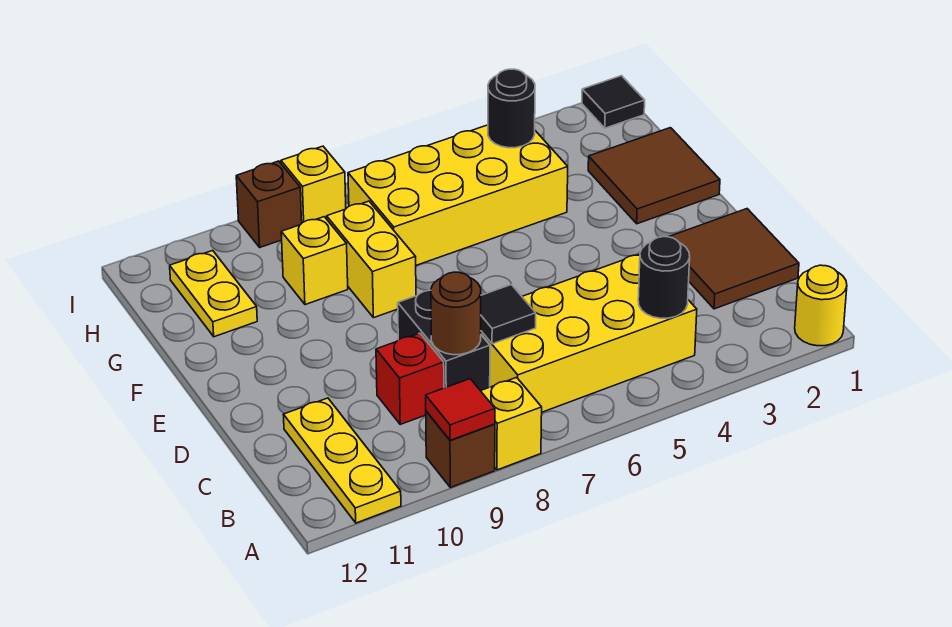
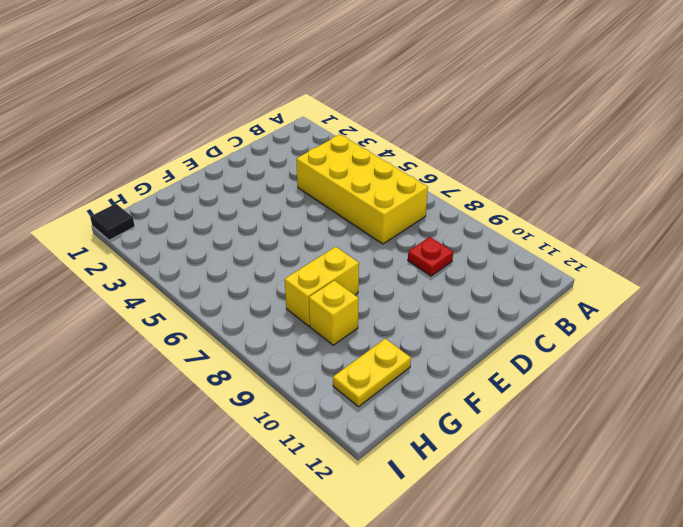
red plate C9 level 1 -> red brick C9 level 1
none -> yellow round brick A1 level 1
none -> yellow brick A8 level 1
none -> brown brick A9 level 1

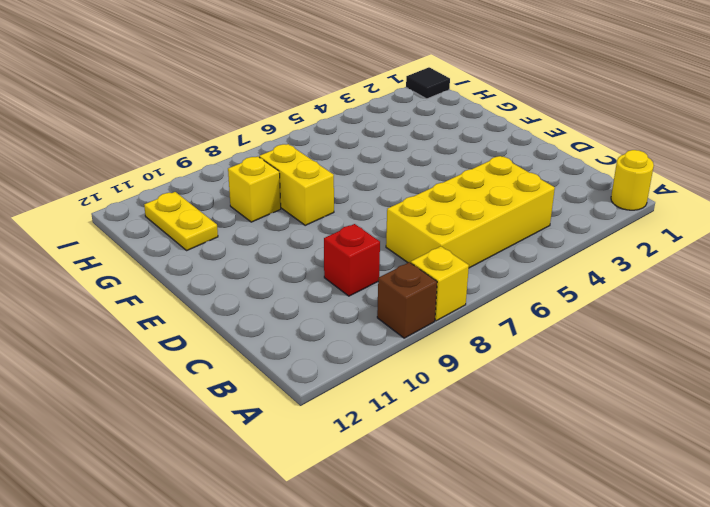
none -> yellow plate A11:C11 level 1
none -> brown tile C1:D2 level 1
none -> black brick C8:D8 level 1

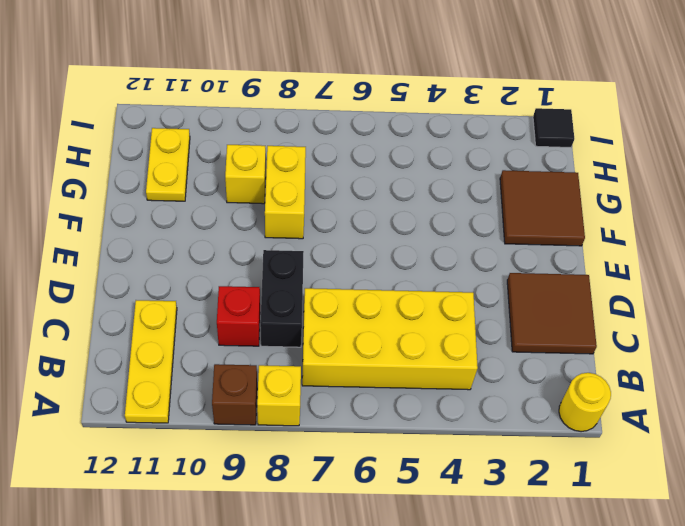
none -> yellow brick G4:H7 level 1
none -> yellow brick I8 level 1
none -> brown brick I9 level 1

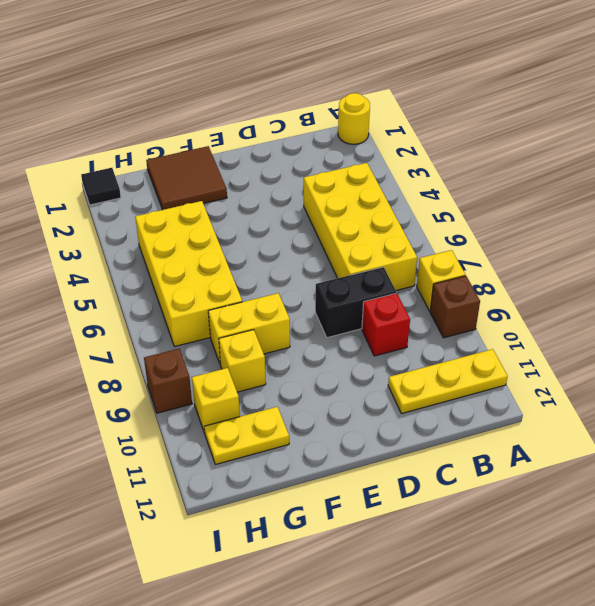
yellow brick H10 level 1 -> yellow brick I8 level 1
none -> brown tile C1:D2 level 1
none -> red tile A9 level 2
none -> black round brick B4 level 2

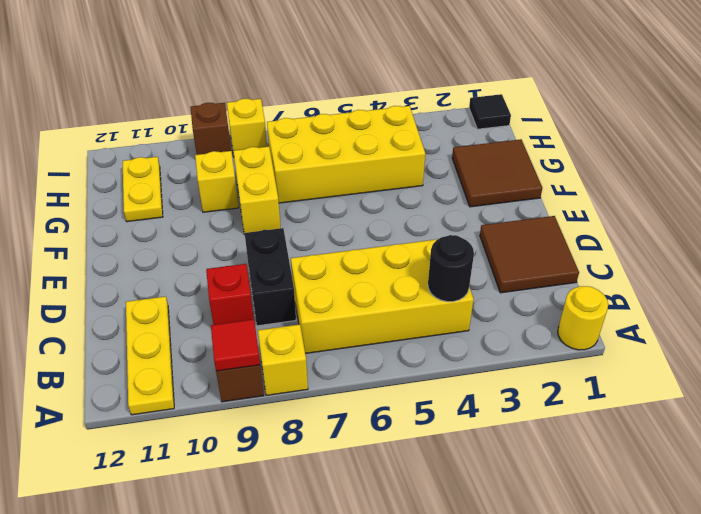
none -> black tile C7 level 2
none -> brown round brick C8 level 2
none -> black round brick H4 level 2

